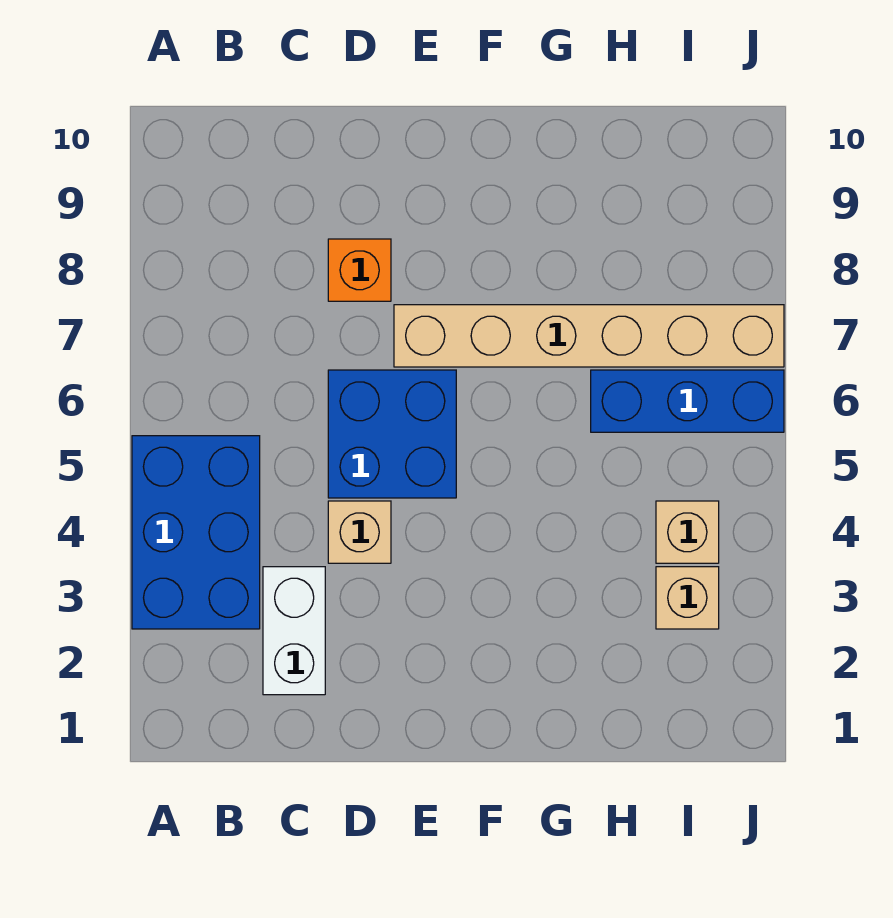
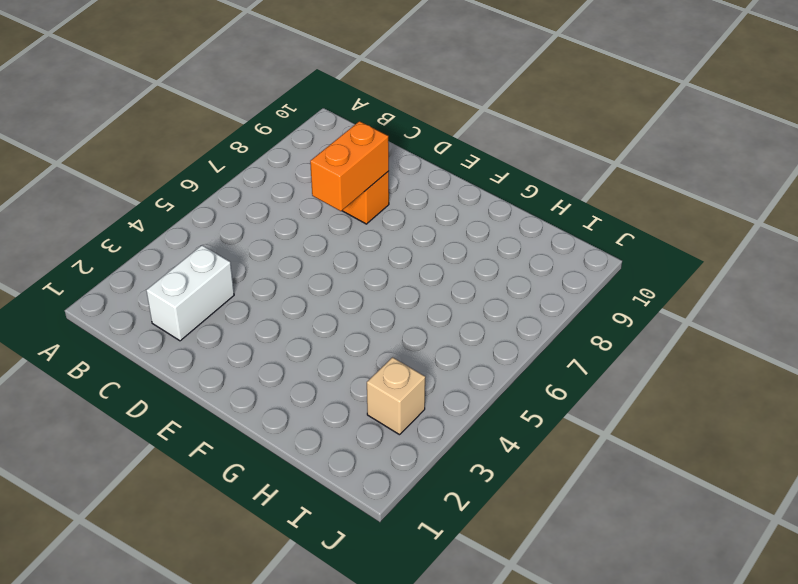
orange brick D7:D8 level 2 -> none
none -> blue brick A3:B5 level 1
none -> tan brick D4 level 1

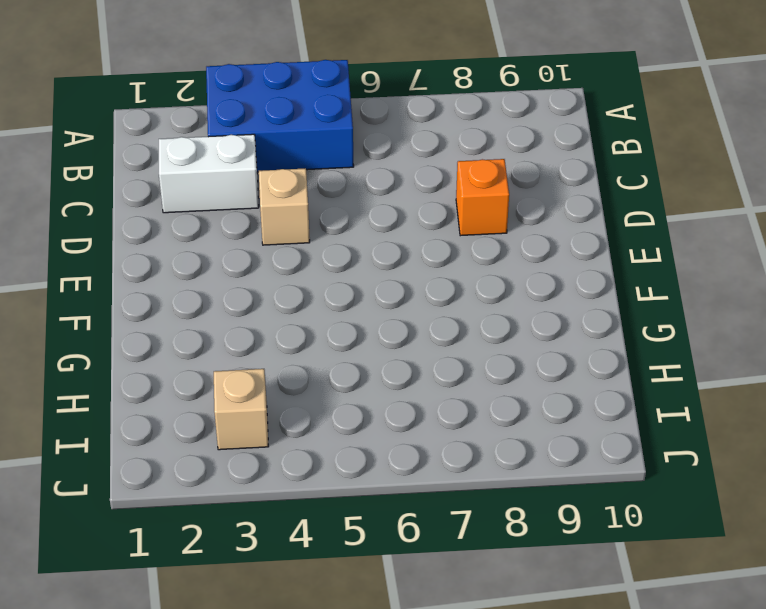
none -> blue brick D5:E6 level 1
none -> tan brick E7:J7 level 1

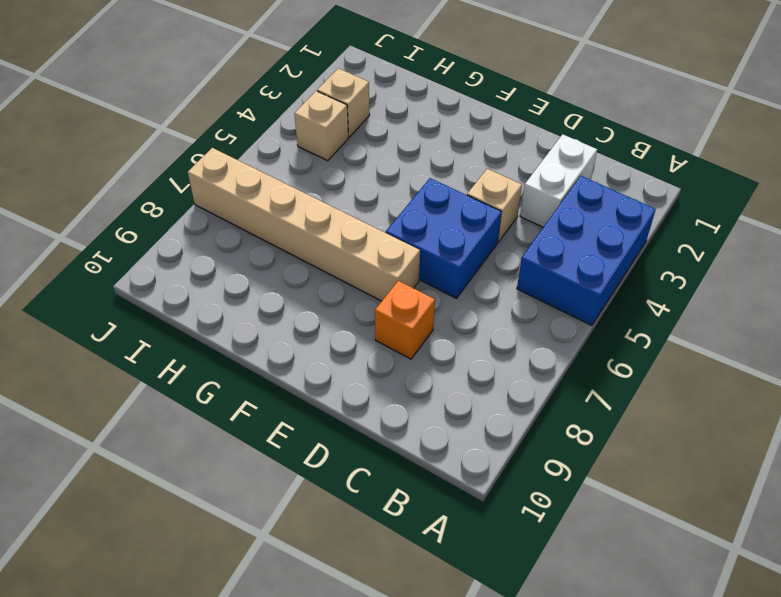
none -> blue brick H6:J6 level 1

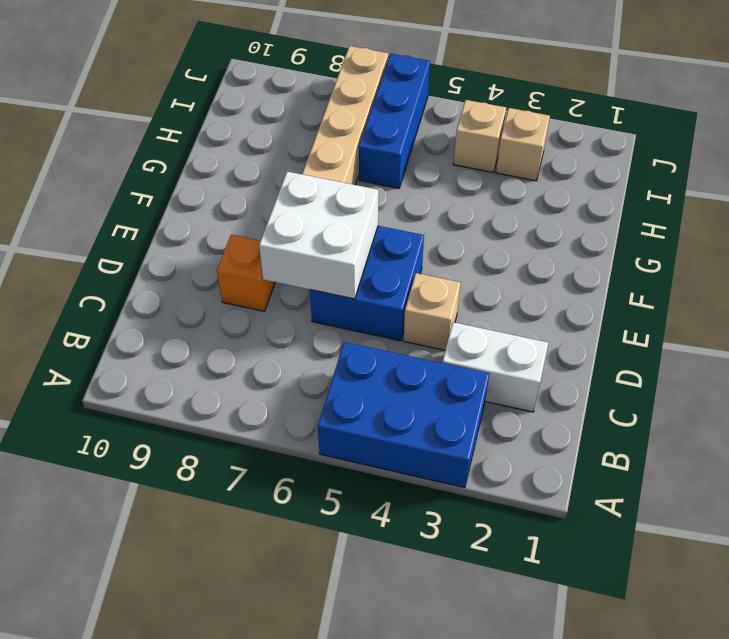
white brick D6:E7 level 2 -> none

